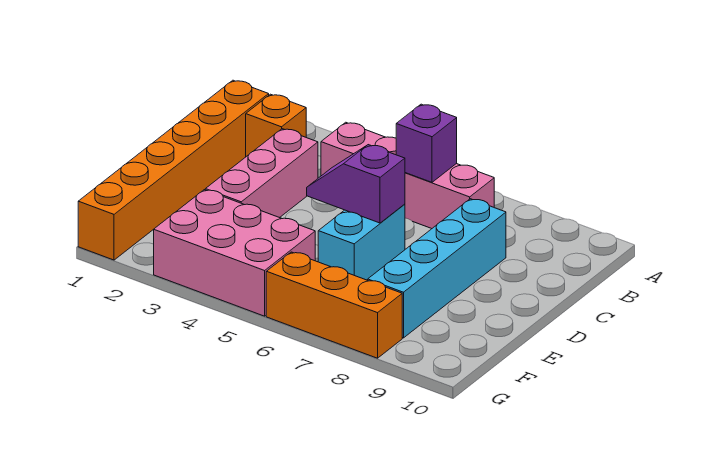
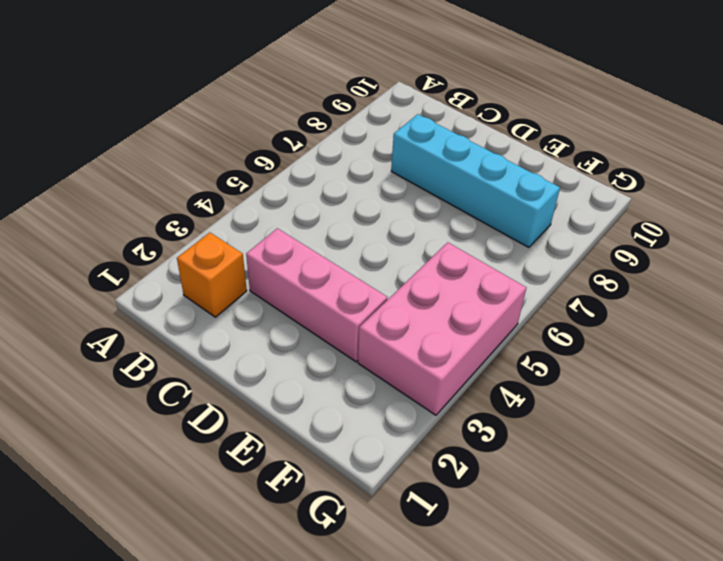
none -> orange brick B1:G1 level 1
none -> pink brick B4:B7 level 1

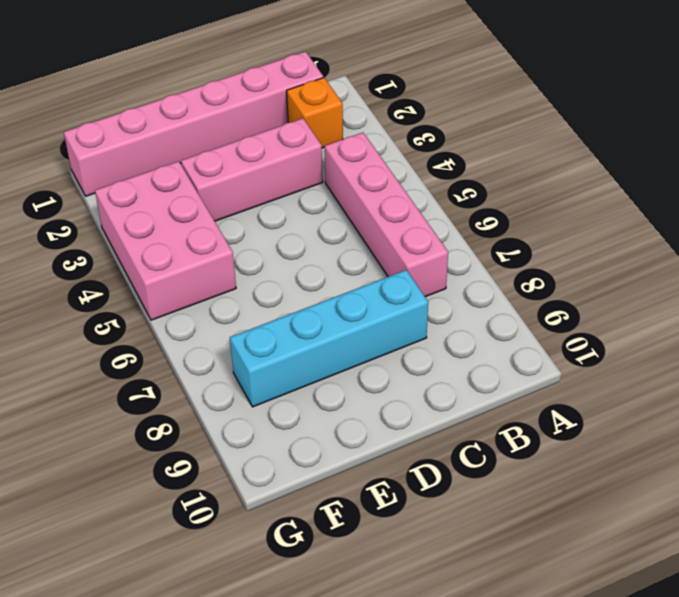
pink brick B1:G1 level 1 -> orange brick B1:G1 level 1
none -> cyan brick D6:E6 level 1
none -> orange brick G6:G8 level 1

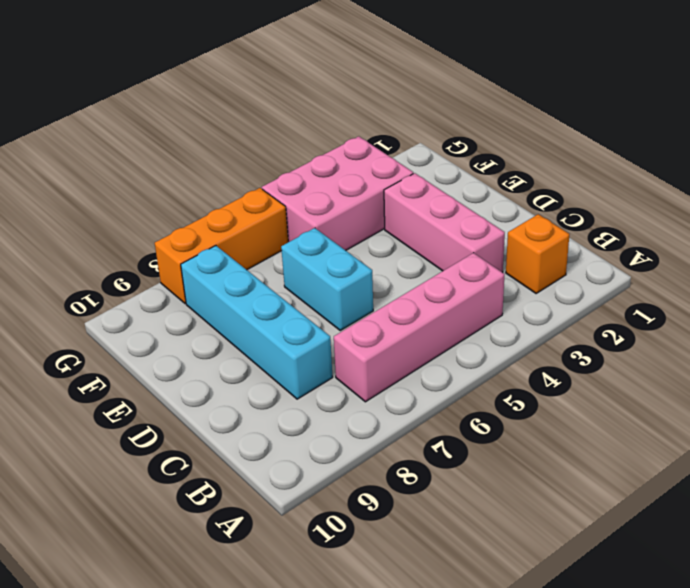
none -> orange brick B1:G1 level 1
none -> purple brick B6 level 2

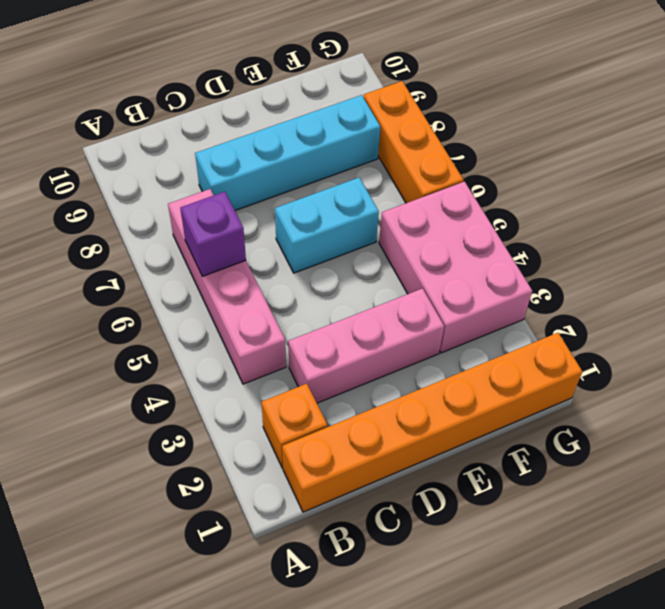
none -> purple slope D5:D6 level 2 top 6

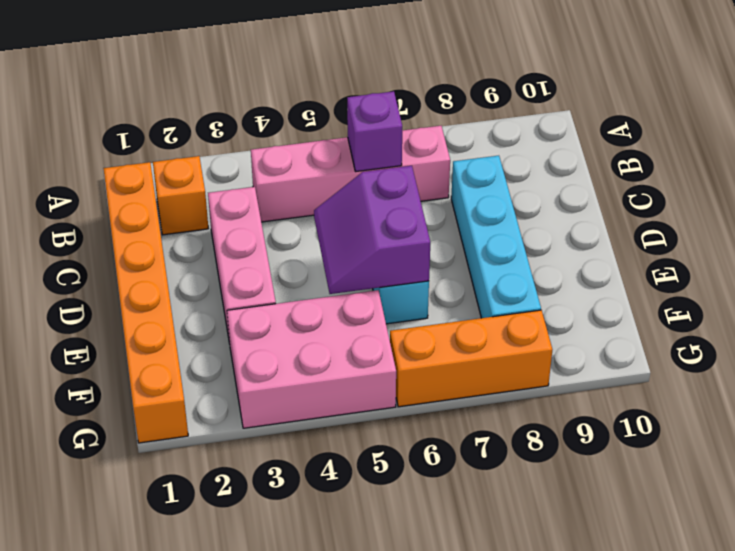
purple slope D5:E6 level 2 top 6 -> purple slope D5:D6 level 2 top 6

